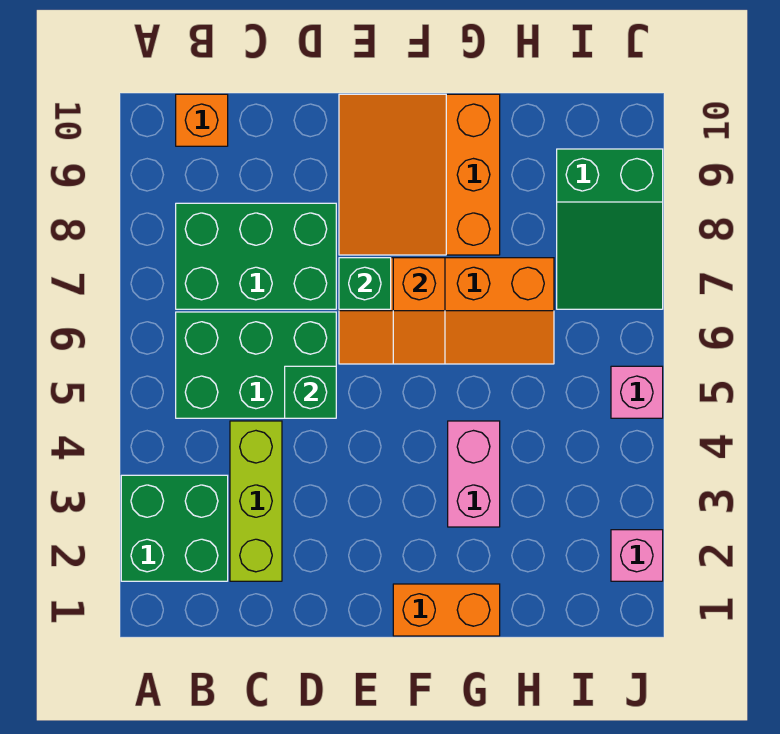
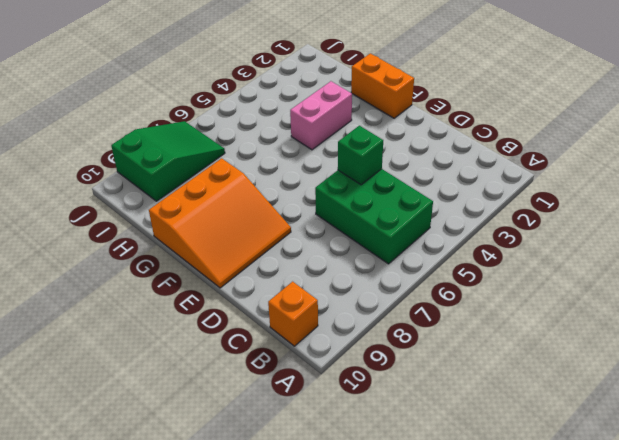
none -> green brick A2:B3 level 1
none -> green brick B7:D8 level 1
none -> lime brick C2:C4 level 1

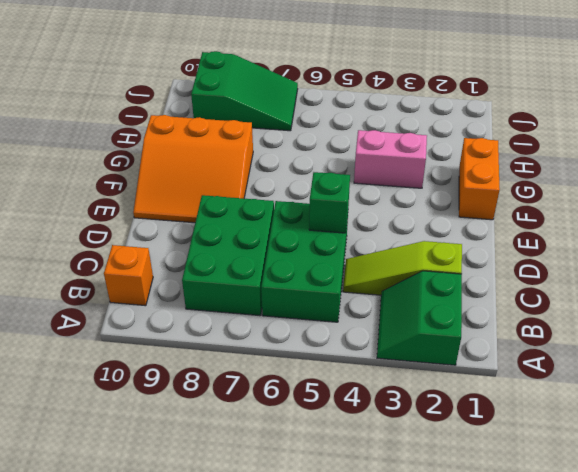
green slope A2:B3 level 1 top 2 -> green brick A2:B3 level 1
lime slope C2:C4 level 1 top 2 -> lime brick C2:C4 level 1
none -> orange slope E6:H7 level 1 top 7
none -> pink brick J2 level 1
none -> pink brick J5 level 1

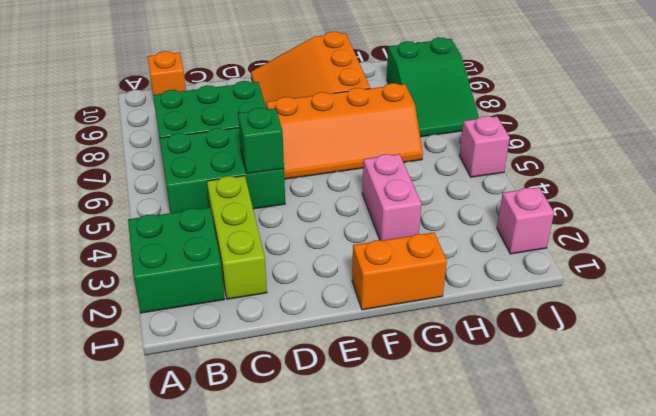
none -> green brick E7 level 2
none -> orange slope F6:F7 level 2 top 7

